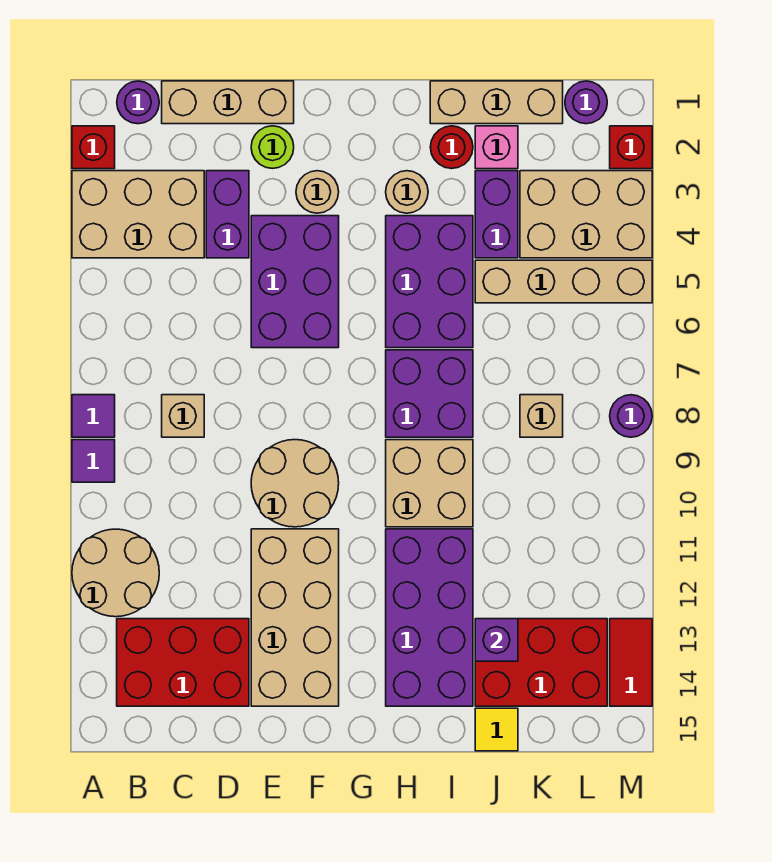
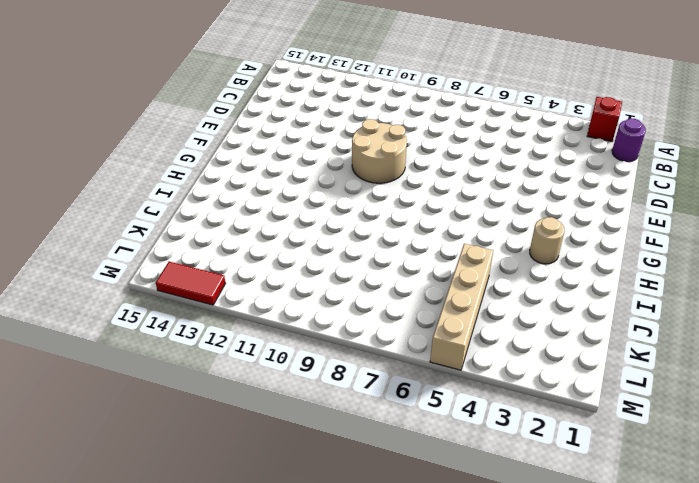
none -> tan brick A3:C4 level 1
none -> purple tile A8 level 1
none -> purple tile A9 level 1
none -> tan round brick A11:B12 level 1

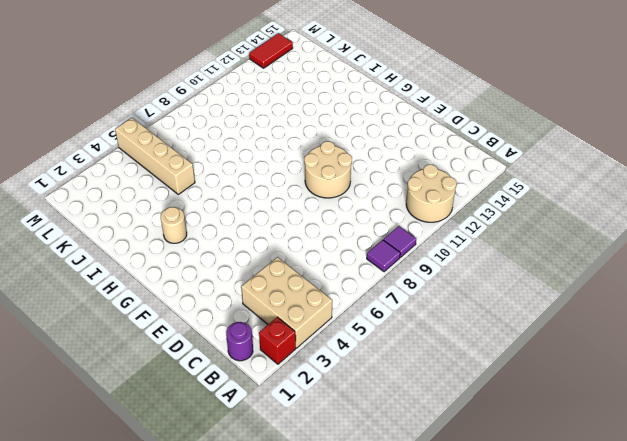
none -> red brick B13:D14 level 1
none -> tan brick C1:E1 level 1
none -> tan brick C8 level 1
none -> purple brick D3:D4 level 1

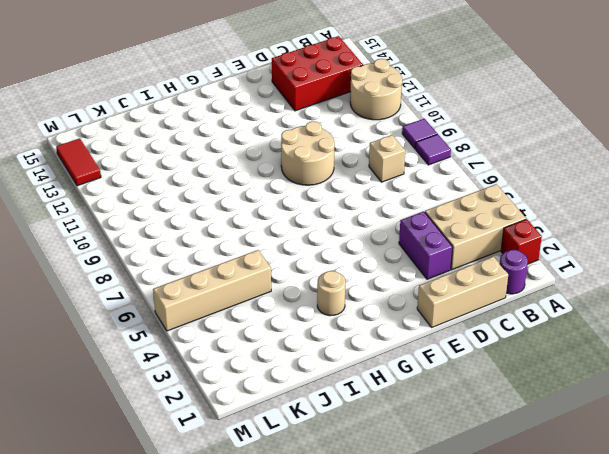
none -> lime round brick E2 level 1
none -> purple brick E4:F6 level 1
none -> tan brick E11:F14 level 1
none -> tan round brick F3 level 1

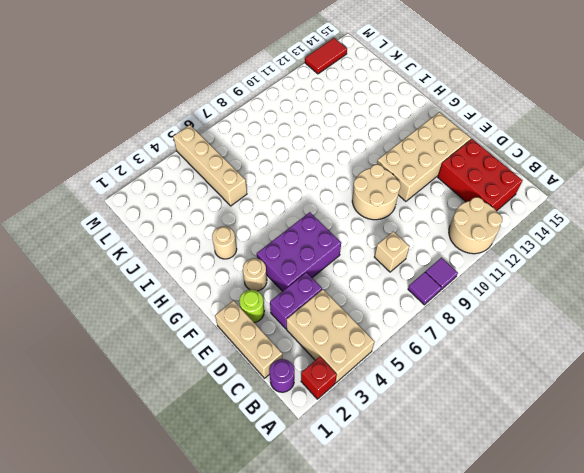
none -> purple brick H4:I6 level 1
none -> purple brick H7:I8 level 1
none -> tan brick H9:I10 level 1
none -> purple brick H11:I14 level 1

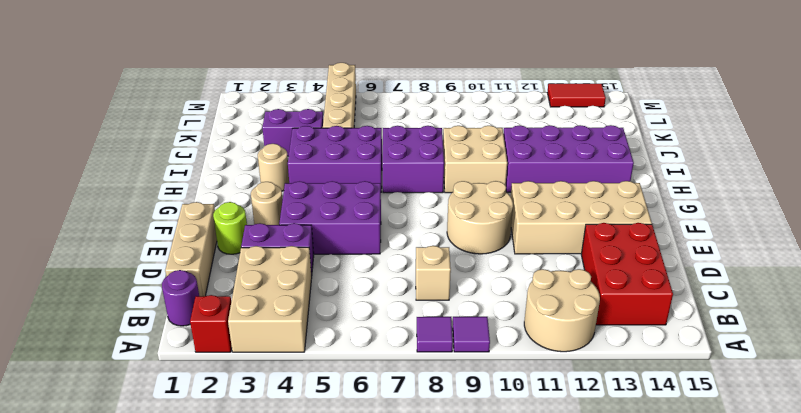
none -> tan brick I1:K1 level 1
none -> red round brick I2 level 1
none -> pink brick J2 level 1
none -> red brick J13:L14 level 1

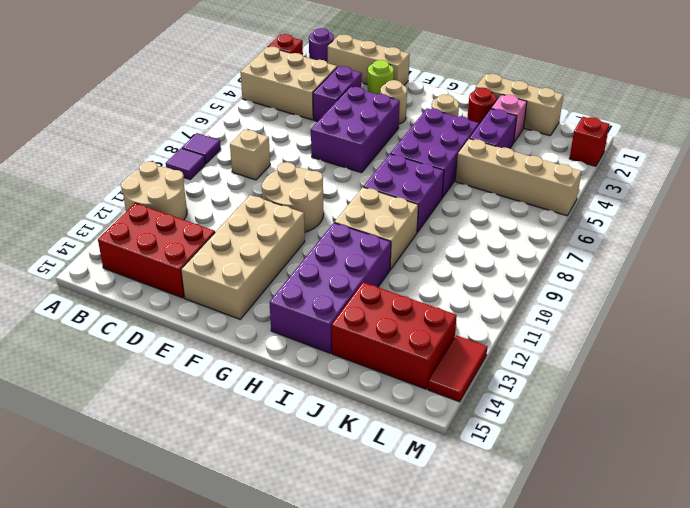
none -> yellow tile J15 level 1
none -> tan brick K3:M4 level 1
none -> tan brick K8 level 1
none -> purple round brick L1 level 1

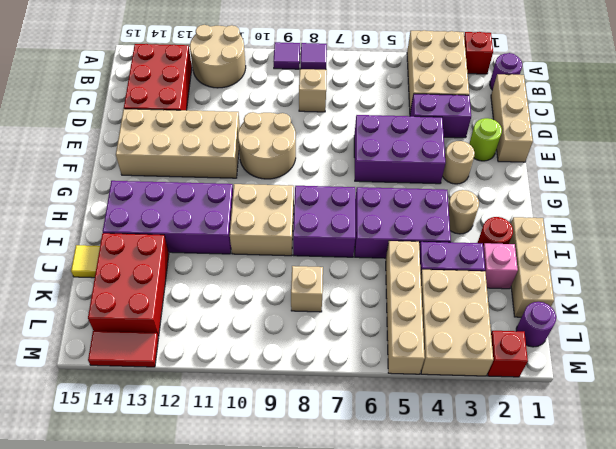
none -> purple round brick M8 level 1
none -> purple brick J13 level 2

